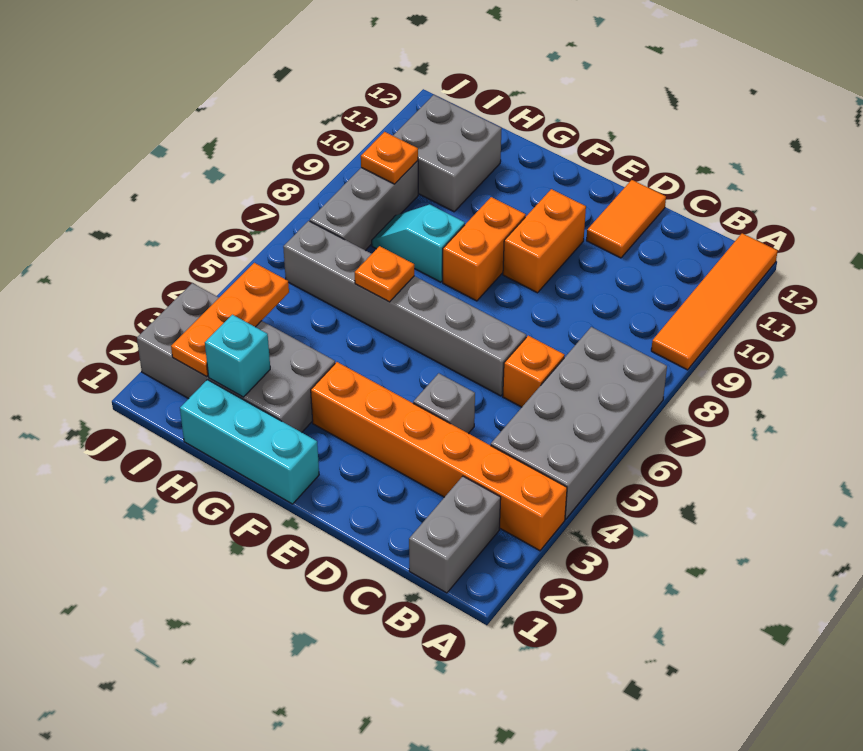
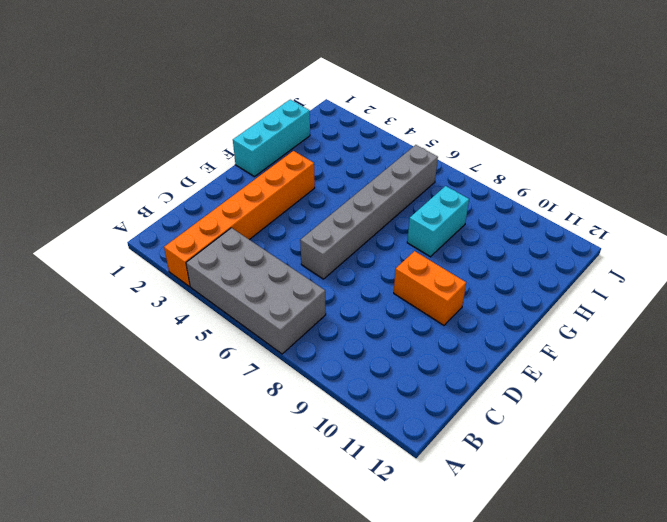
cyan brick G8:H8 level 1 -> cyan slope G8:H8 level 1 top G
none -> orange tile A9:A12 level 1
none -> grey brick B1:B2 level 1
none -> orange brick C6 level 1

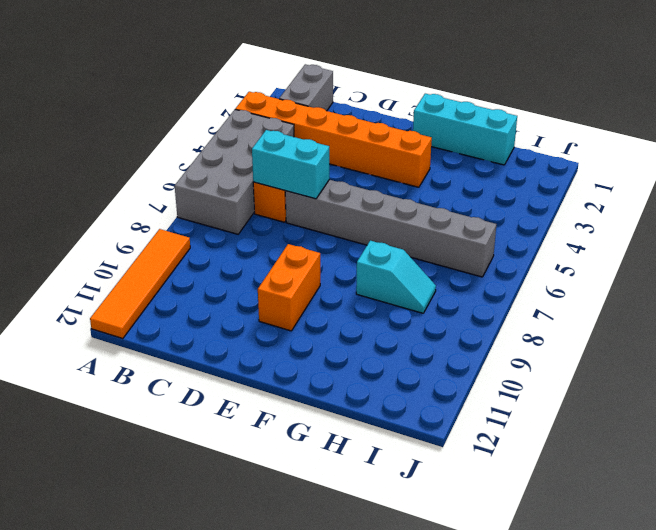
cyan brick C6:D6 level 2 -> none
none -> grey brick D4 level 1
none -> orange tile D11:D12 level 1
none -> orange brick F8:F9 level 1

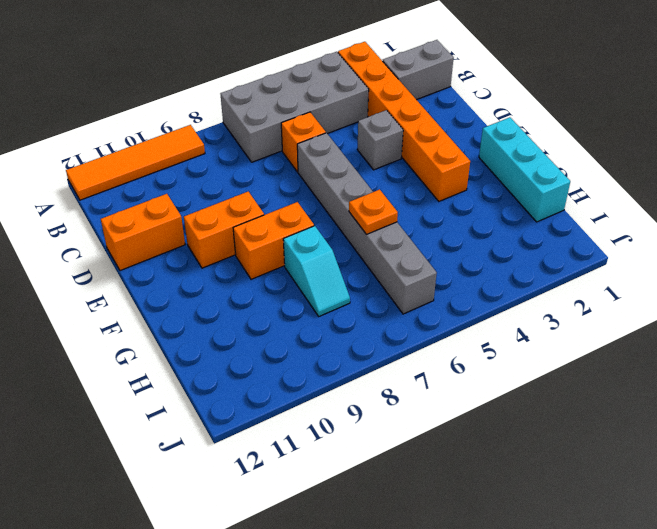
orange brick D11:D12 level 1 -> orange tile D11:D12 level 1
none -> grey brick G2:J3 level 1
none -> grey brick H10:I11 level 1
none -> grey brick I7:I9 level 1

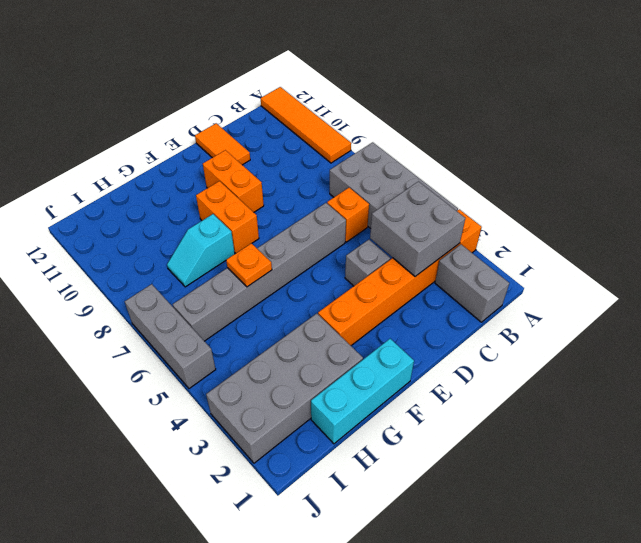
grey brick B3:C4 level 2 -> grey brick H10:I11 level 1
grey brick J5:J7 level 1 -> grey brick I7:I9 level 1
none -> cyan brick H2 level 2
none -> orange plate I2:I4 level 2
none -> orange plate I9 level 2

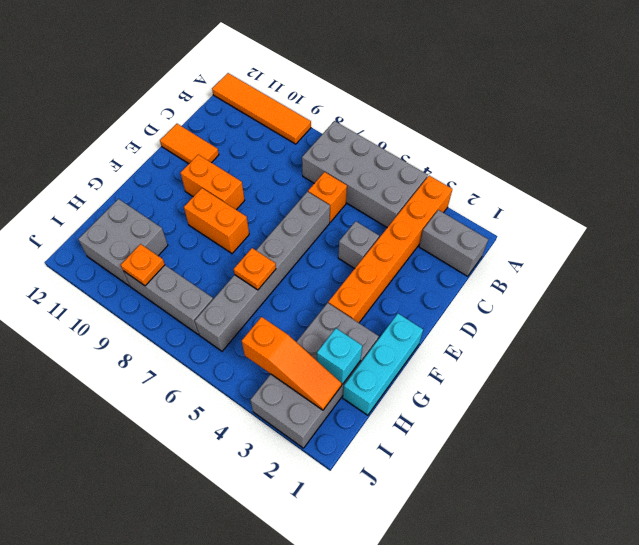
orange slope I2:I4 level 2 top 4 -> orange plate I2:I4 level 2
none -> cyan slope G8:H8 level 1 top G

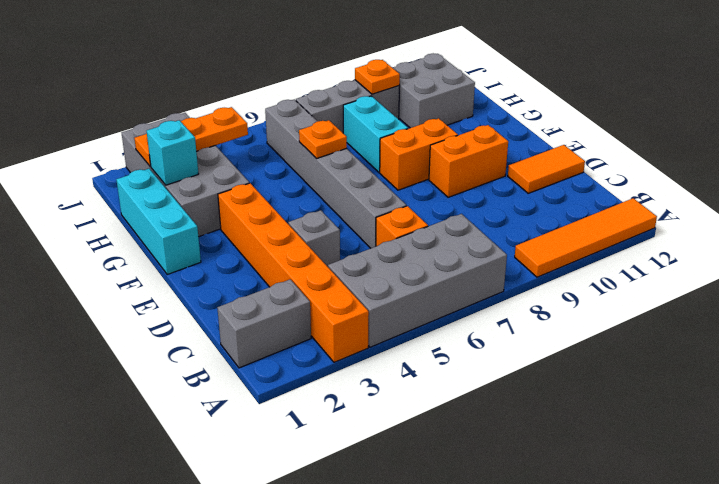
cyan brick G8:H8 level 1 -> cyan slope G8:H8 level 1 top G

